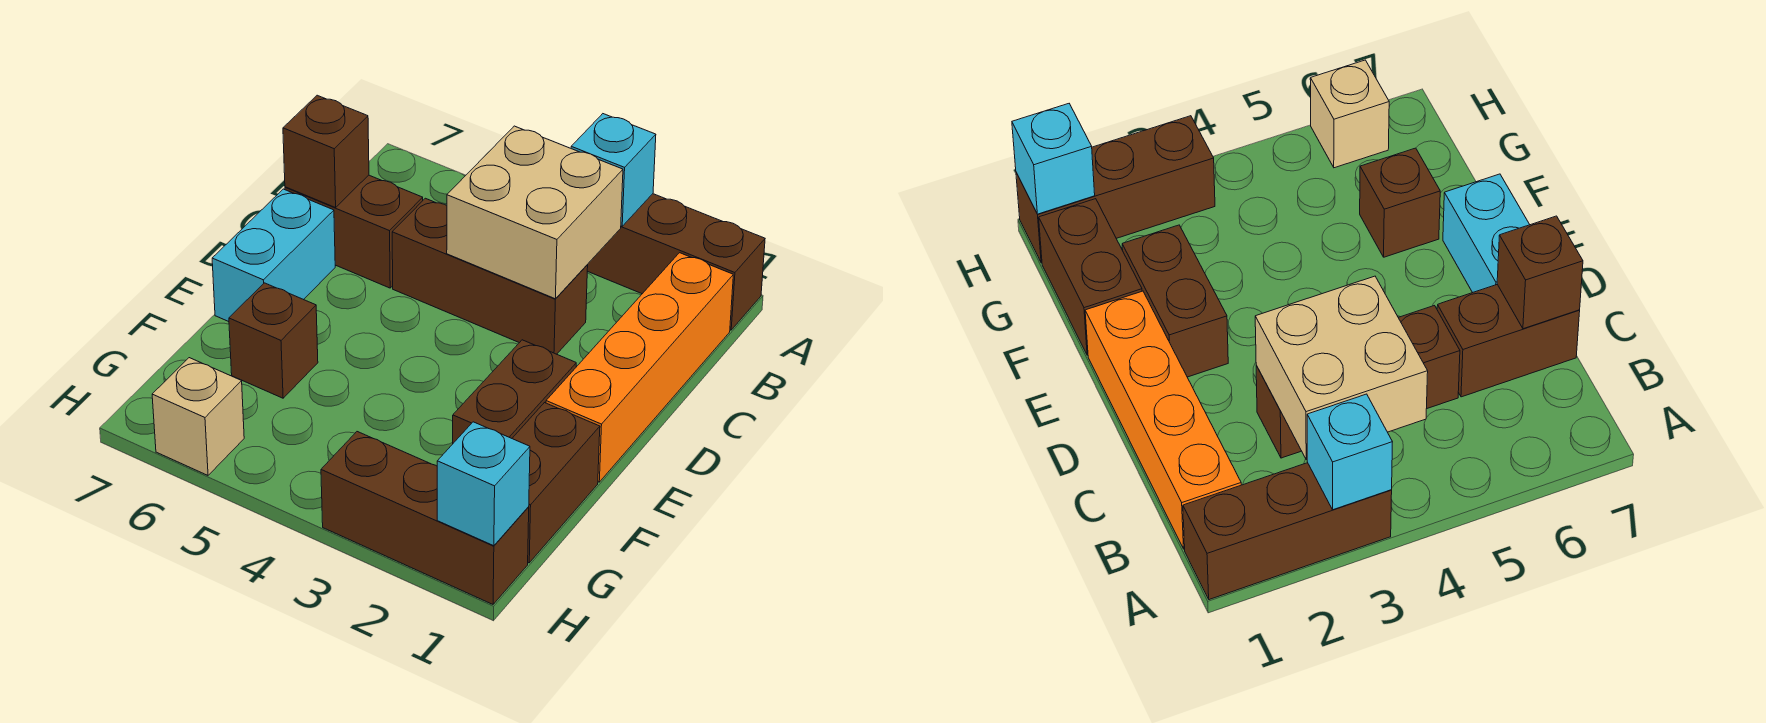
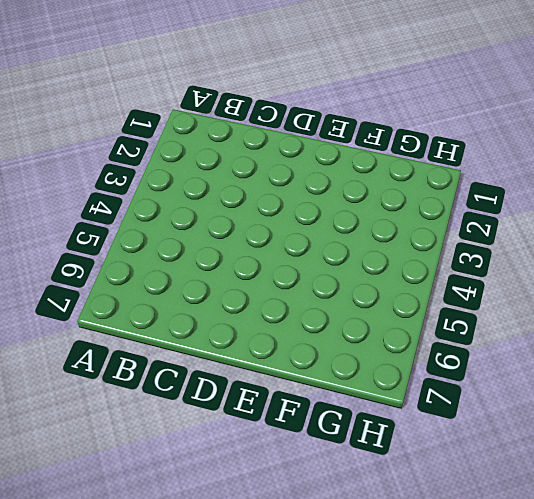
none -> brown brick A1:A3 level 1
none -> orange brick B1:E1 level 1
none -> brown brick C3:C5 level 1

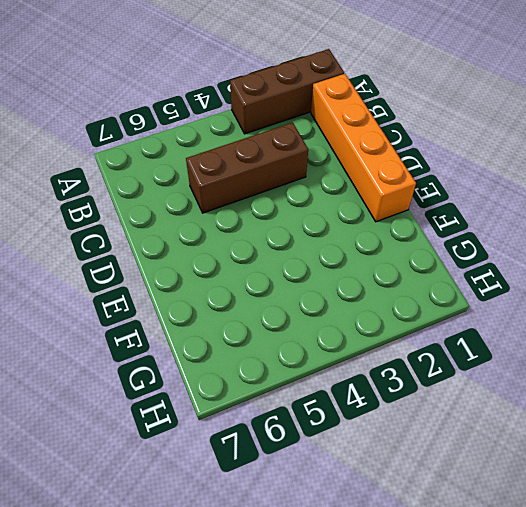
none -> brown brick C6:C7 level 1
none -> cyan brick D7:E7 level 1
none -> brown brick E2:F2 level 1

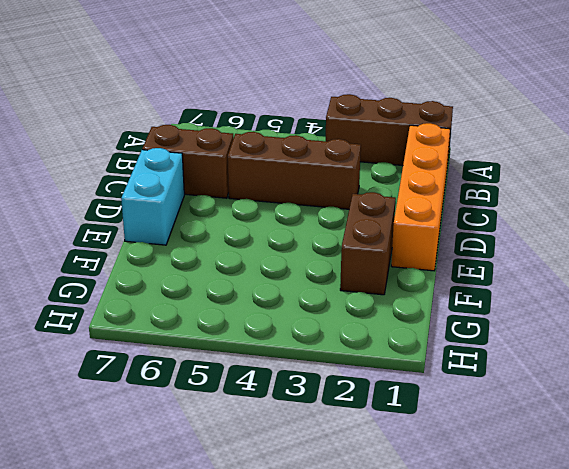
none -> brown brick F1:G1 level 1
none -> brown brick F6 level 1
none -> brown brick H1:H3 level 1

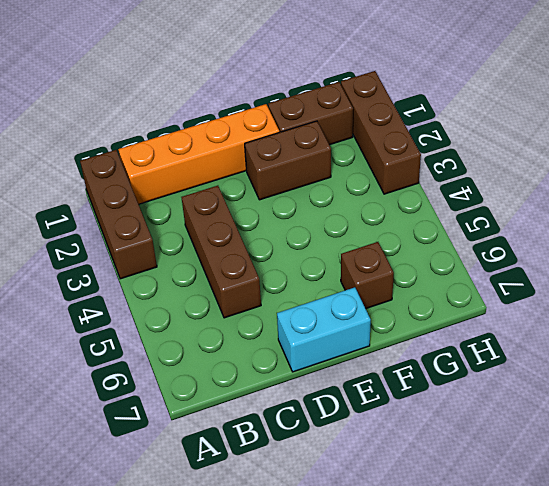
none -> brown brick C6:C7 level 1
none -> tan brick H6 level 1
none -> cyan brick A3 level 2

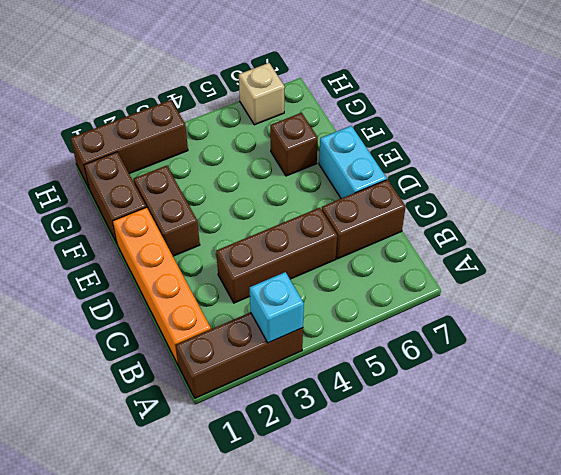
none -> tan brick B3:C4 level 2
none -> brown brick C7 level 2
none -> cyan brick H1 level 2

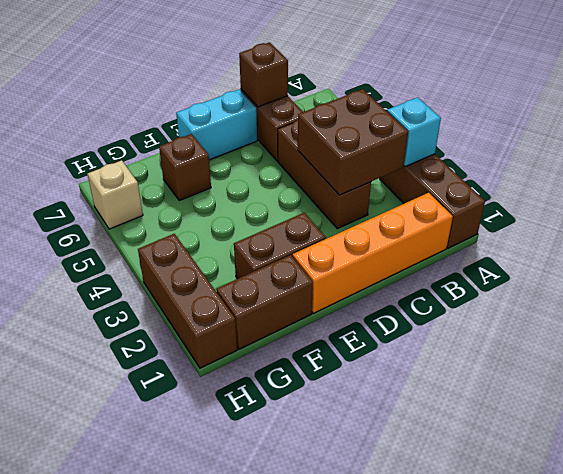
brown brick B3:C4 level 2 -> tan brick B3:C4 level 2
none -> cyan brick H1 level 2

